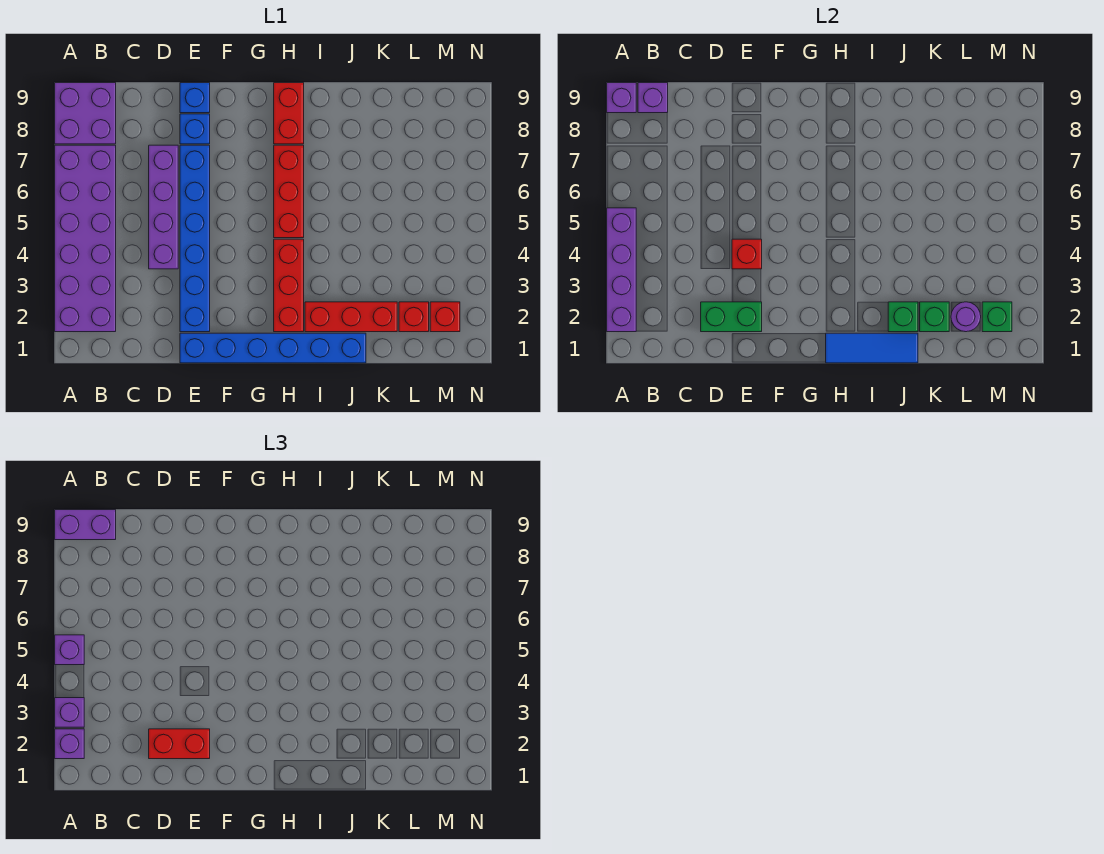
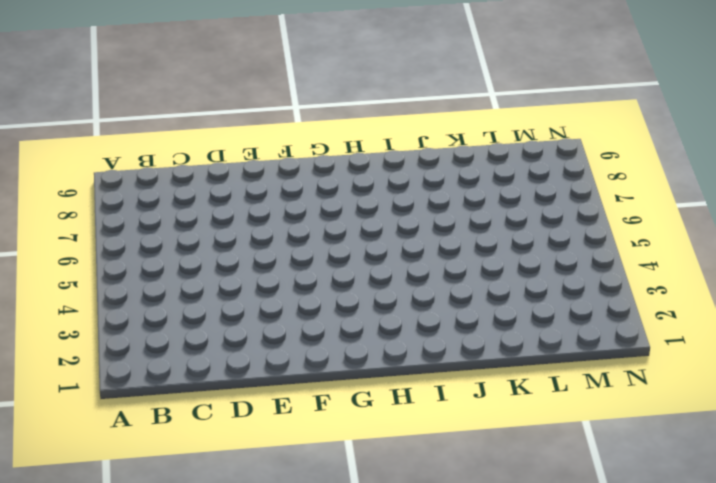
none -> purple brick A2:B7 level 1
none -> purple brick A8:B9 level 1
none -> purple brick D4:D7 level 1

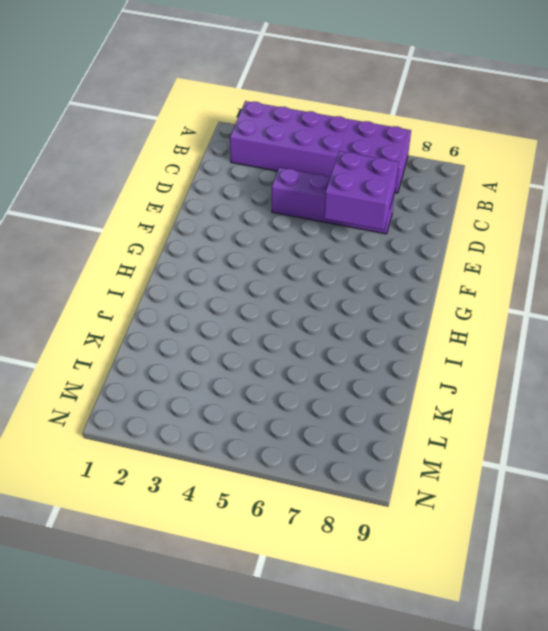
purple brick D6:E7 level 2 -> purple brick A8:B9 level 1
none -> blue brick E1:J1 level 1
none -> blue brick E2:E7 level 1
none -> blue brick E8 level 1

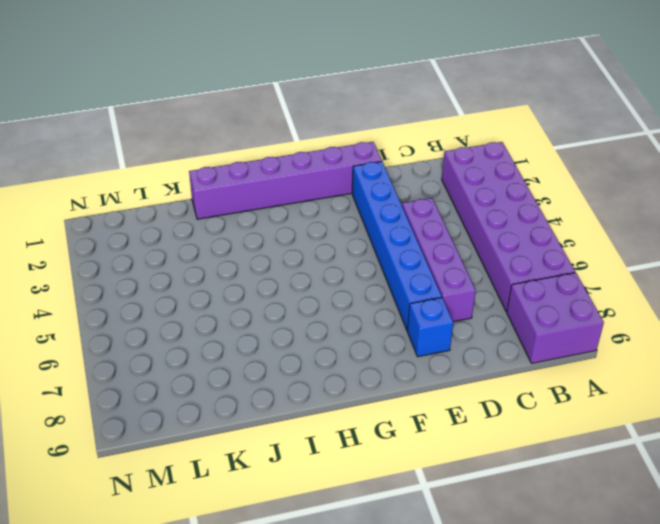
purple brick E1:J1 level 1 -> blue brick E1:J1 level 1
none -> blue brick E9 level 1
none -> red brick H2:H4 level 1
none -> red brick H5:H7 level 1

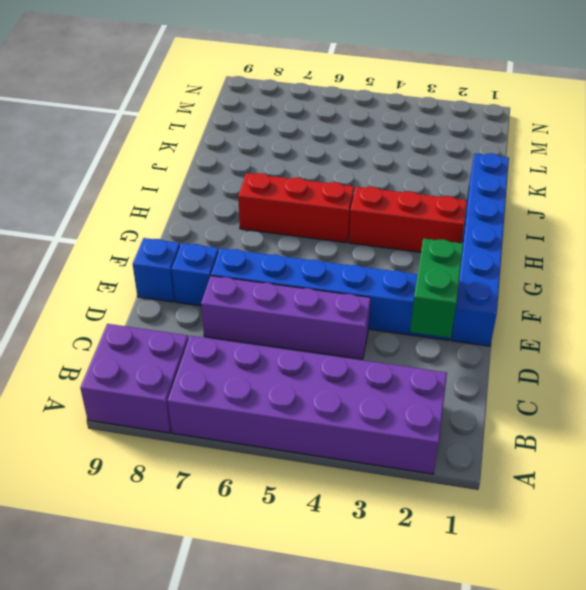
none -> red brick H8:H9 level 1
none -> red brick I2:K2 level 1
none -> red brick L2 level 1

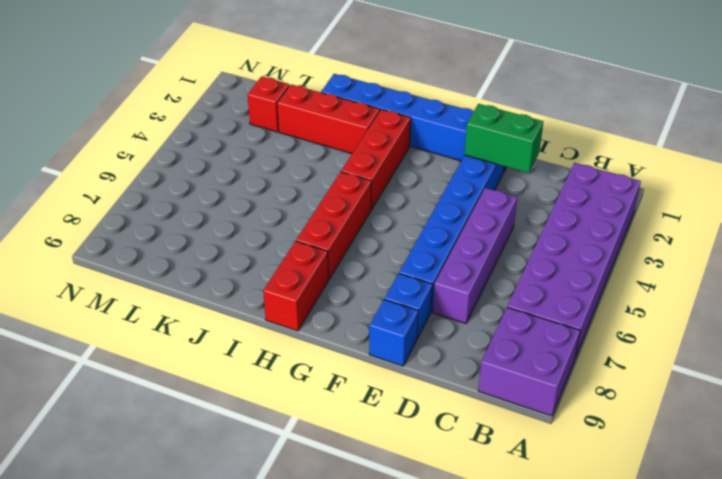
none -> red brick M2 level 1
none -> purple brick A2:A5 level 2
none -> purple brick A9 level 2

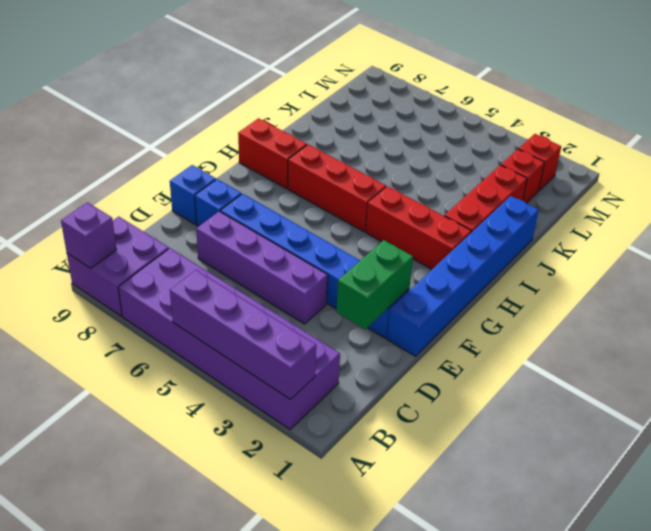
none -> purple brick B9 level 2
none -> red brick E4 level 2
none -> blue tile H1:J1 level 2

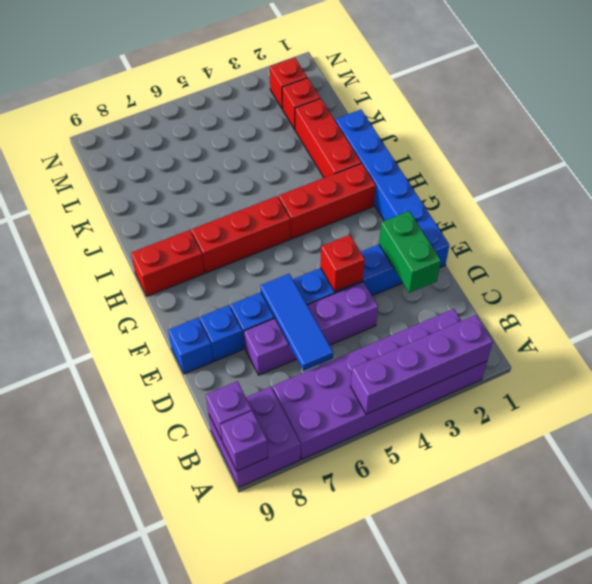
blue tile C6:E6 level 2 -> blue tile H1:J1 level 2
none -> green brick J2 level 2
none -> green brick K2 level 2
none -> purple round brick L2 level 2

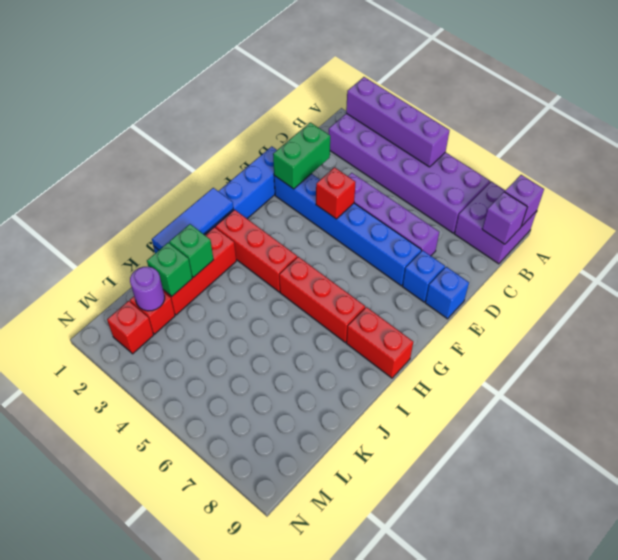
none -> green brick M2 level 2
none -> purple brick A2 level 3
none -> purple brick A3 level 3

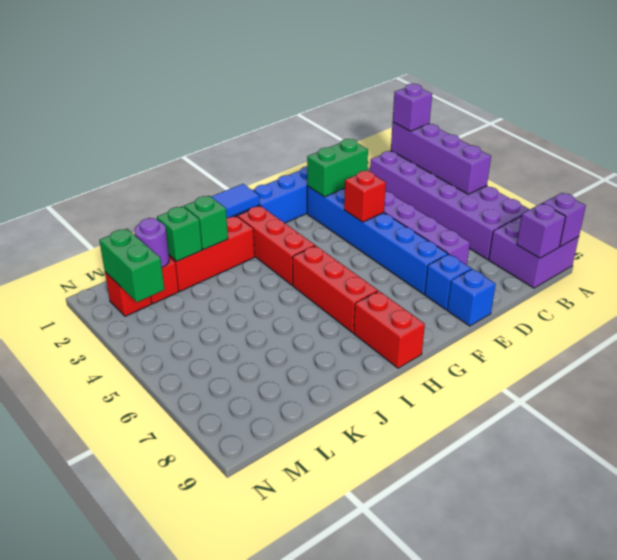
green brick M2:M3 level 2 -> green brick M2 level 2
none -> purple brick A3 level 3
none -> purple brick A5 level 3
none -> purple brick A9:B9 level 3

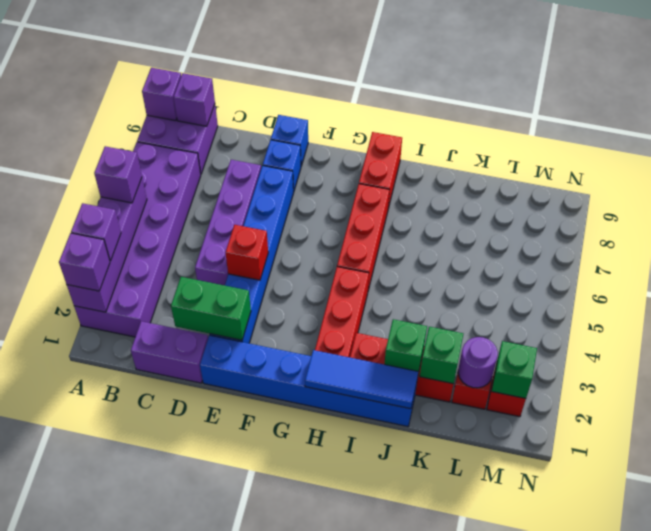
purple brick C1:D1 level 1 -> purple brick A9:B9 level 3
none -> red brick D2:E2 level 3

